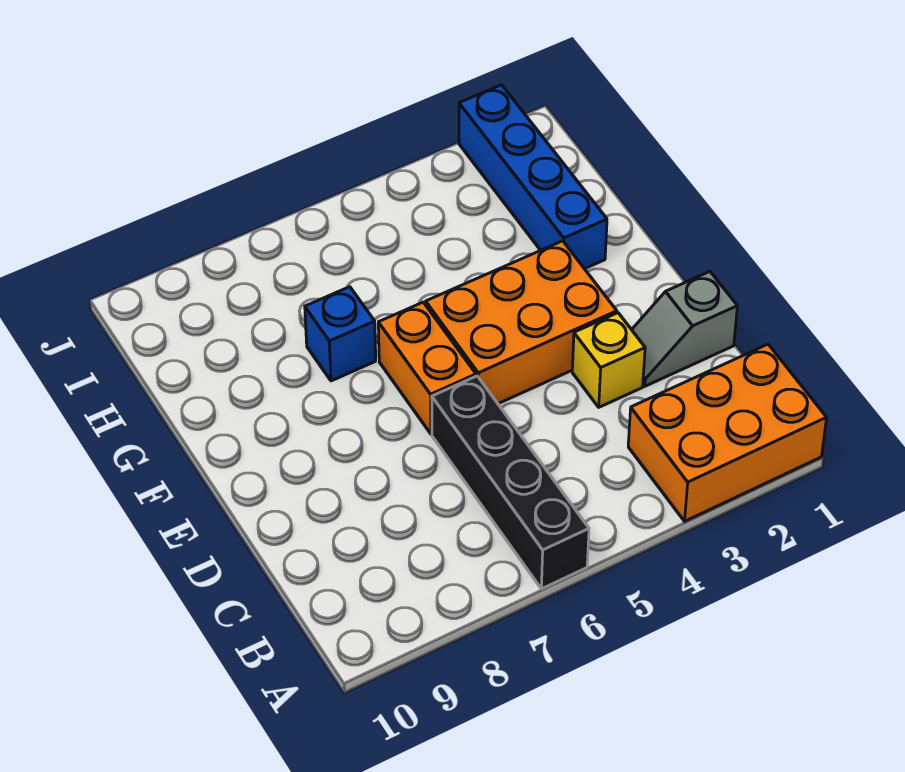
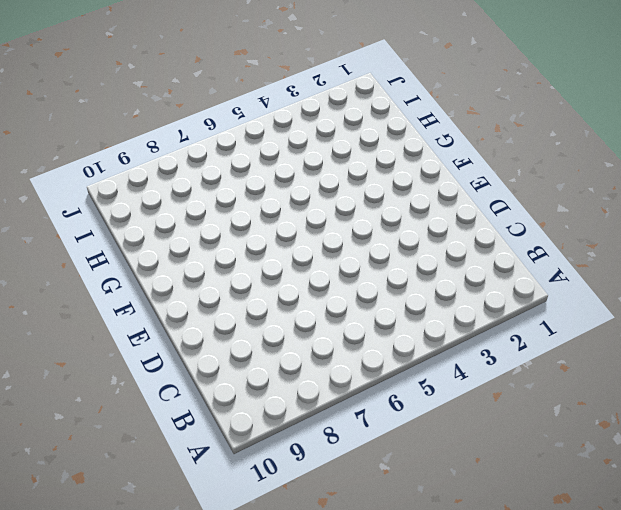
none -> orange brick A1:B3 level 1
none -> black brick A6:D6 level 1

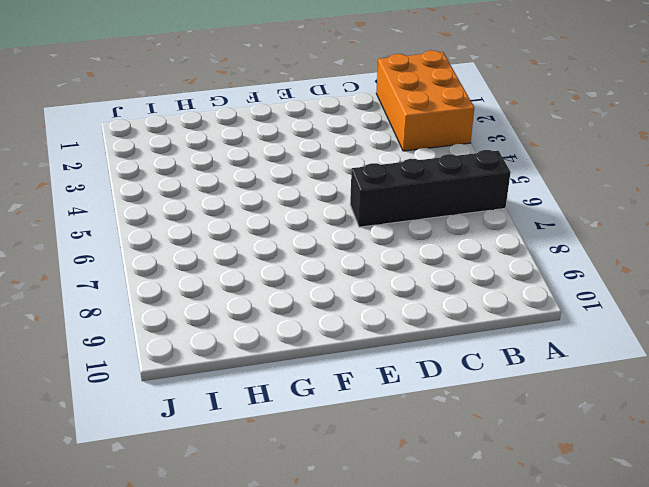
none -> grey slope D1:D2 level 1 top 1
none -> yellow brick D3 level 1

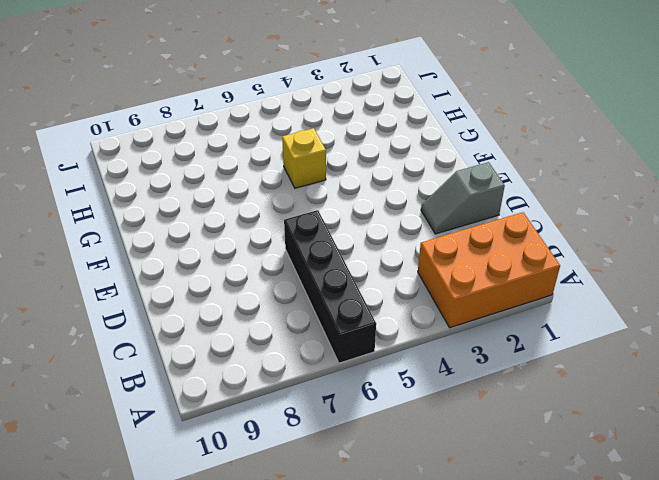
yellow brick G5 level 1 -> yellow brick D3 level 1
none -> orange brick E3:F5 level 1
none -> orange brick E6:F6 level 1

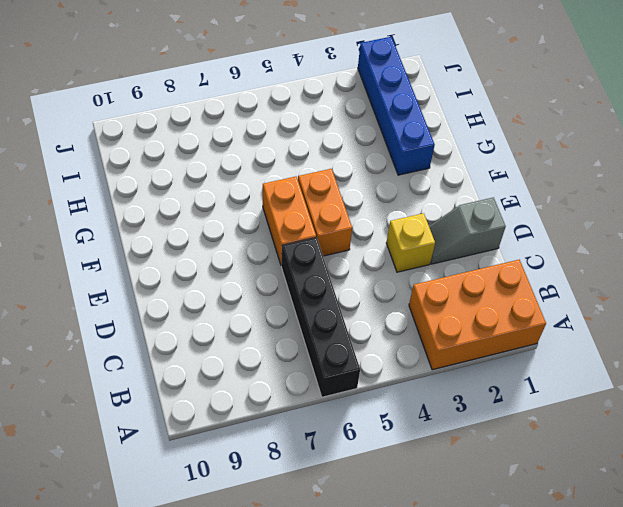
orange brick E5:F5 level 1 -> orange brick E3:F5 level 1
none -> blue brick G7 level 1

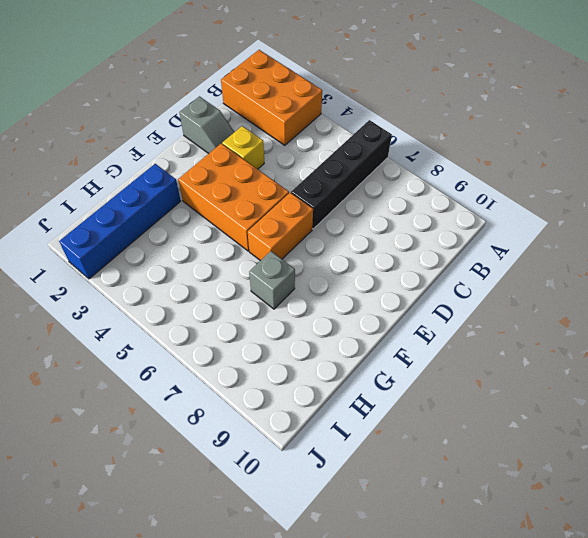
grey brick G7 level 1 -> blue brick G7 level 1

